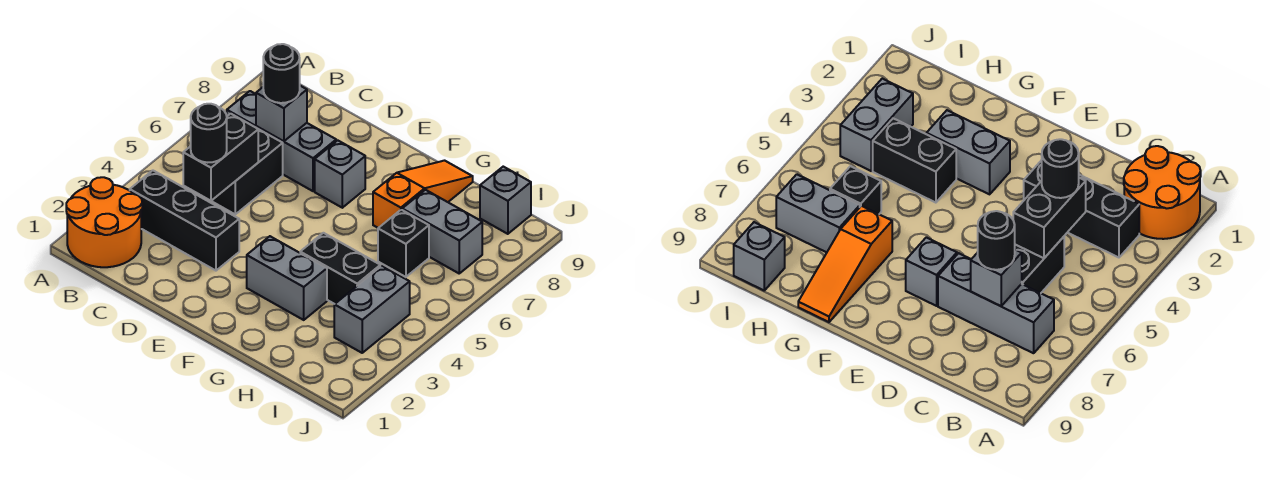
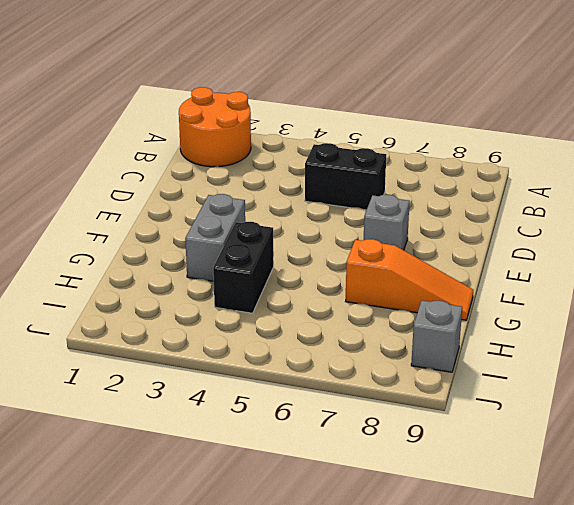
none -> black brick B3:D3 level 1
none -> grey brick B7:D7 level 1
none -> black brick H6 level 1

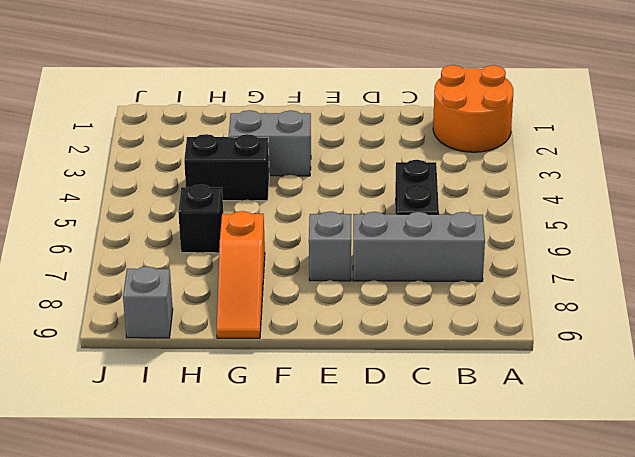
none -> black brick B3:D3 level 1
none -> grey brick H7:I7 level 1
none -> grey brick I3:I4 level 1

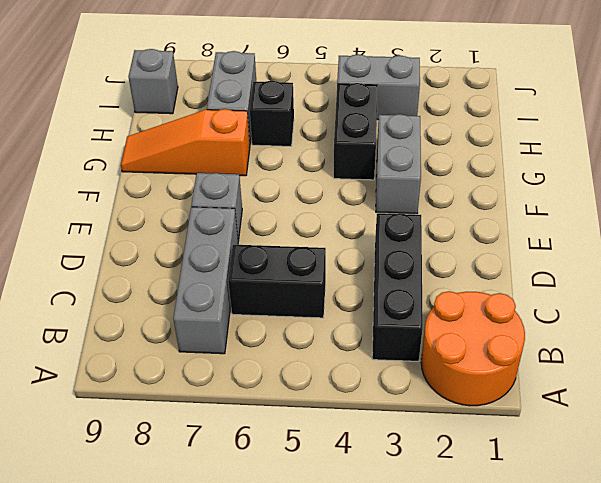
none -> black brick C4:C5 level 2
none -> grey brick C7 level 2
none -> black round brick C4 level 3

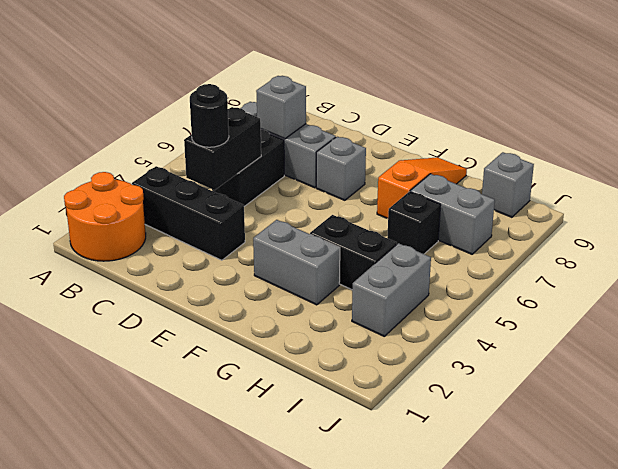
none -> black round brick C7 level 3

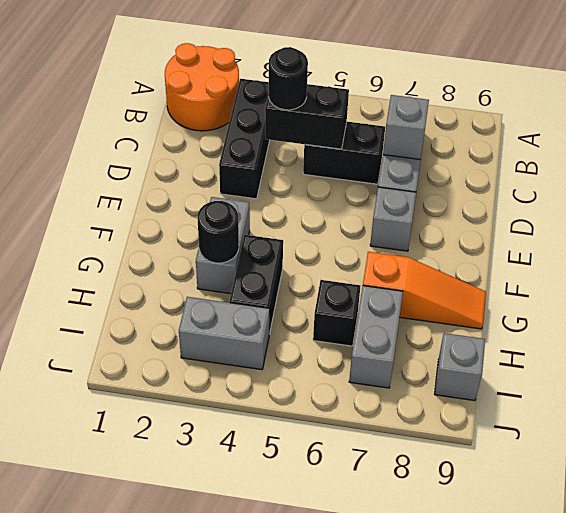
black round brick G3 level 2 -> black round brick C7 level 3

